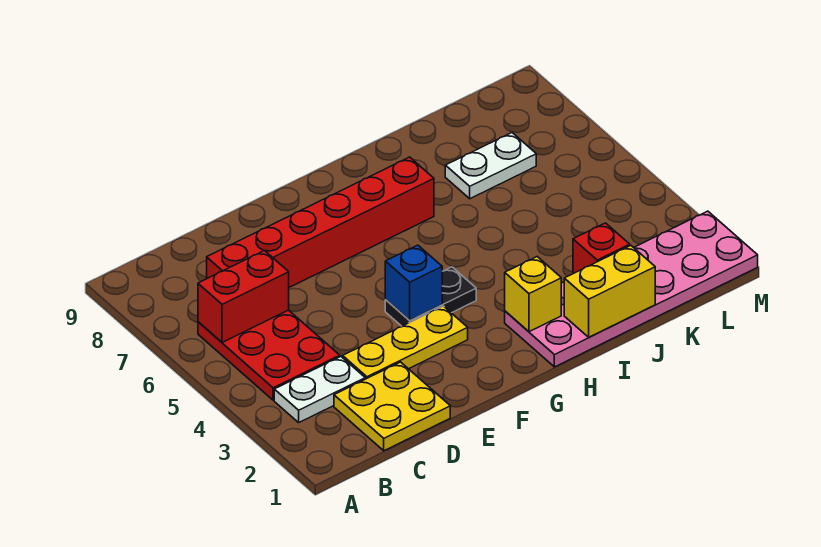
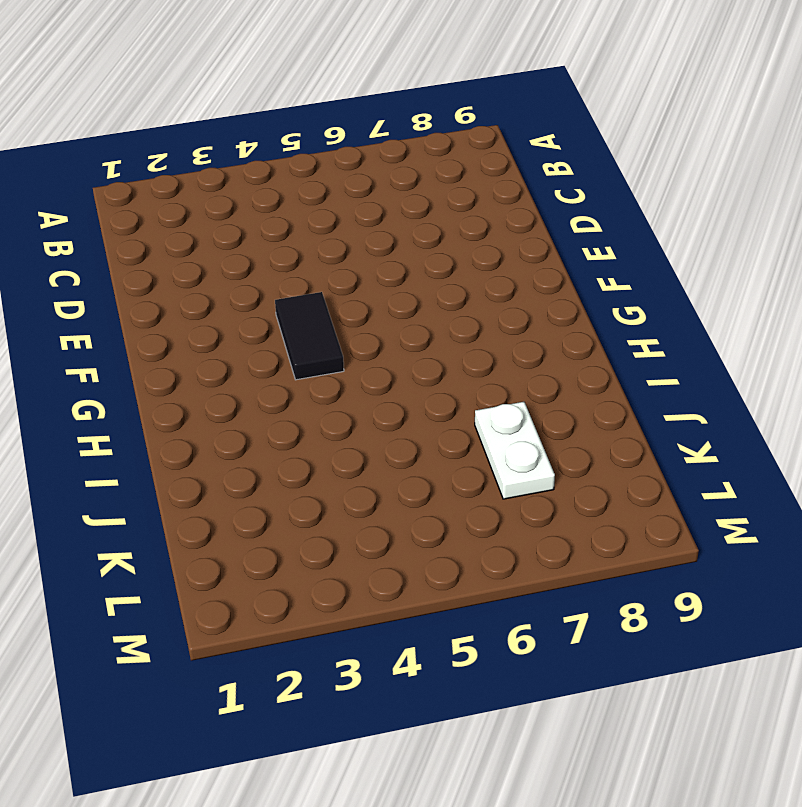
black tile F4:G4 level 1 -> black plate F4:G4 level 1
none -> white plate B3:C3 level 1
none -> red plate B4:C6 level 1
none -> yellow plate C1:D2 level 1

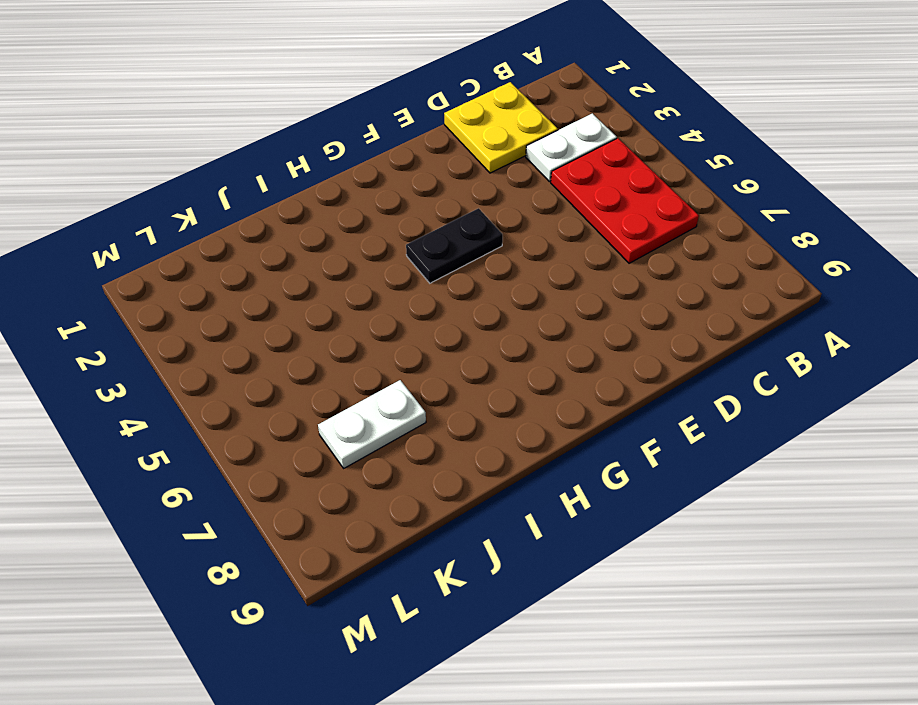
none -> red brick C7:H7 level 1
none -> yellow plate D3:F3 level 1
none -> pink plate H1:M2 level 1

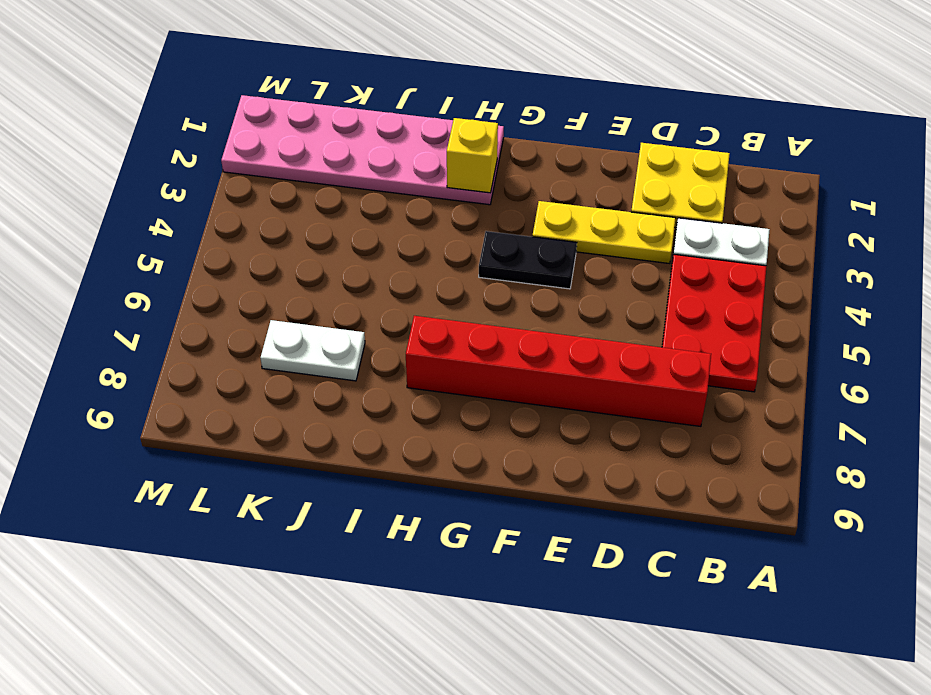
none -> red brick B6:C6 level 2
none -> blue brick F4 level 2
none -> yellow brick I1:J1 level 2

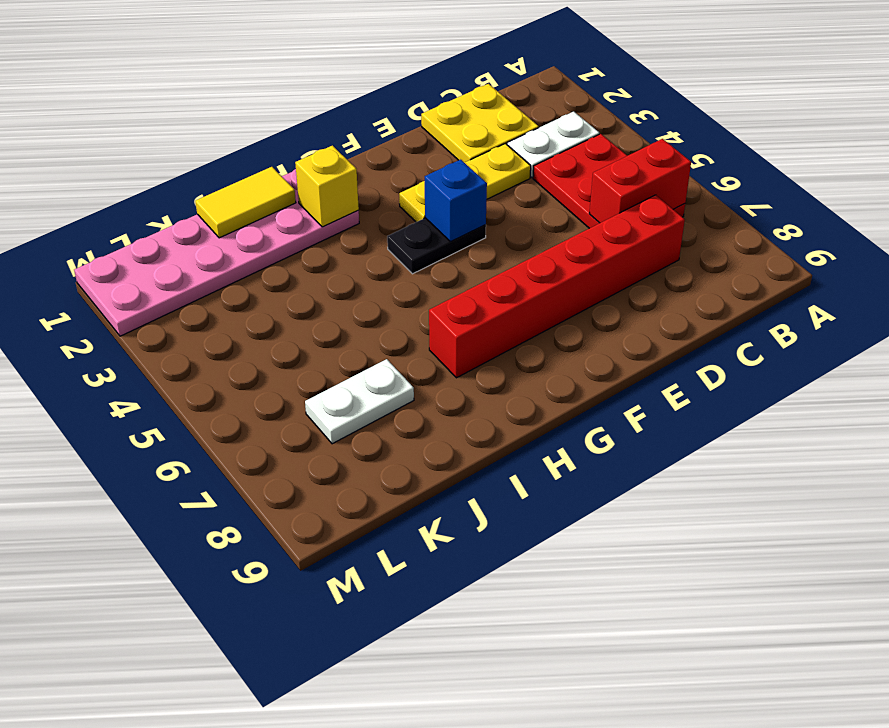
yellow tile I1:J1 level 2 -> yellow brick I1:J1 level 2
none -> red brick J2 level 2

